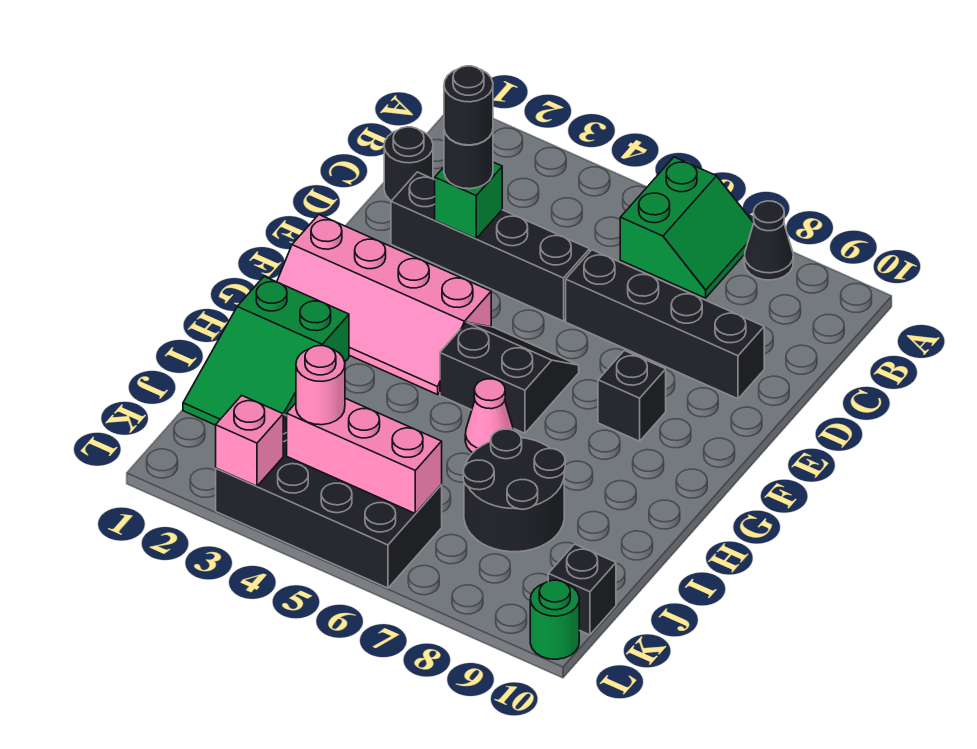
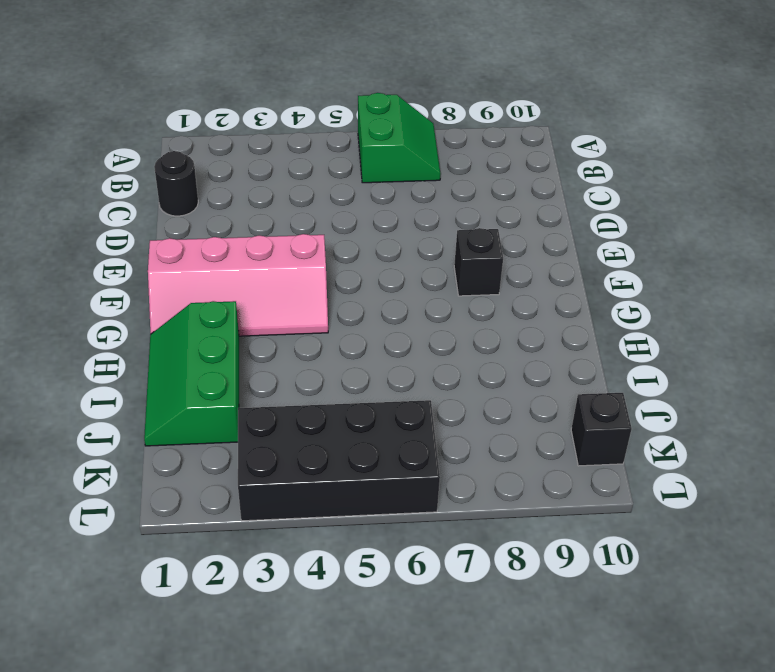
green slope H1:J2 level 1 top 2 -> green slope H1:J2 level 1 top H
none -> black cone A8 level 1
none -> black brick D2:D5 level 1
none -> black brick D6:D9 level 1

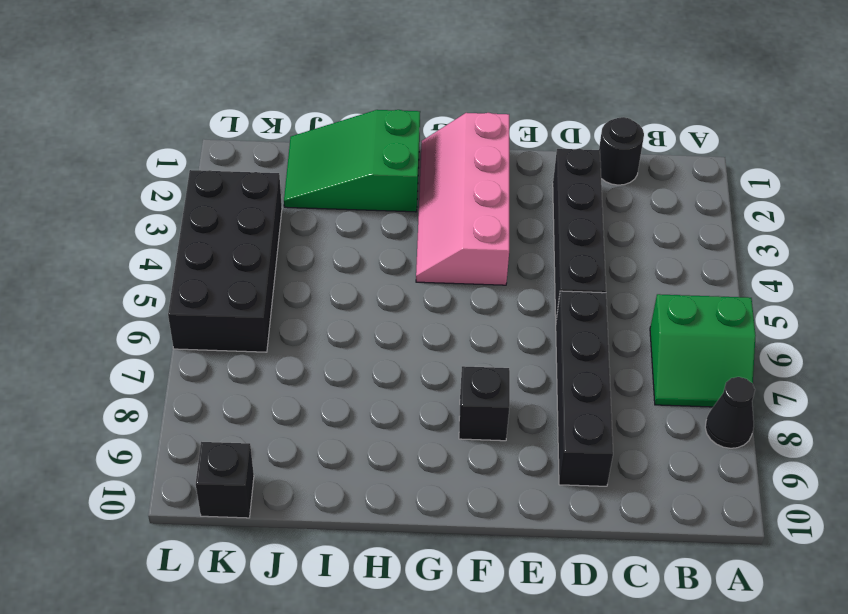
none -> black slope F5:G6 level 1 top G
none -> pink cone H6 level 1
none -> black round brick I7:J8 level 1

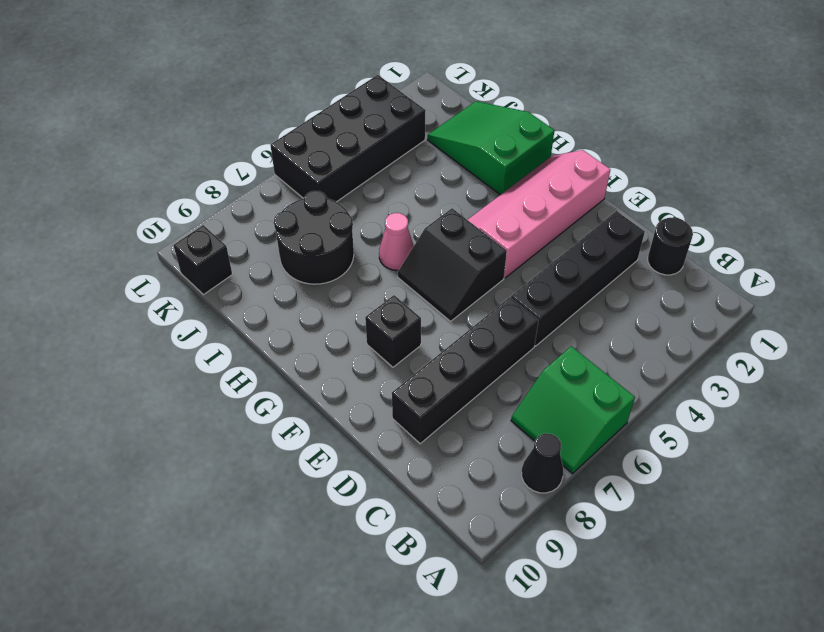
black slope F5:G6 level 1 top 5 -> black slope F5:G6 level 1 top G
none -> green round brick L10 level 1
none -> green brick D3 level 2
none -> pink brick K4:K6 level 2

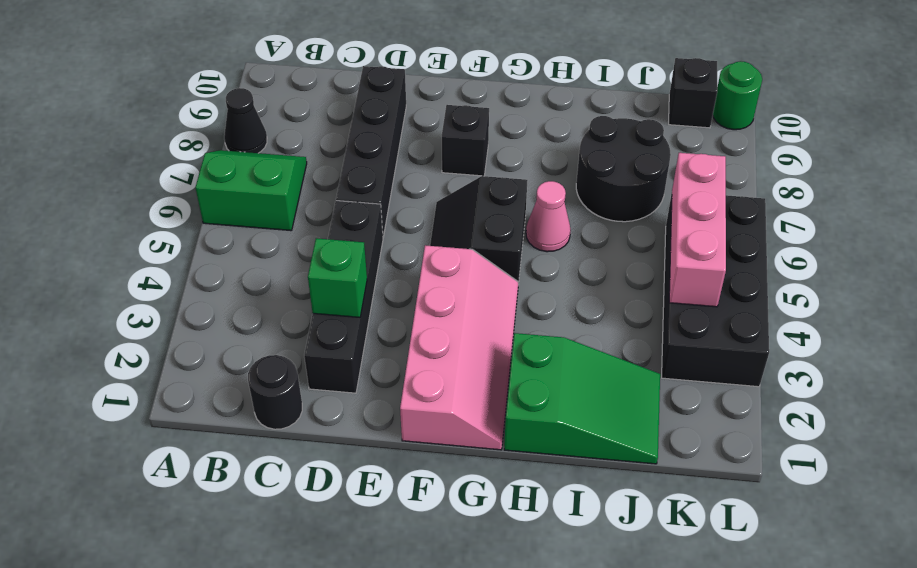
none -> pink brick L3 level 2
none -> black round brick D3 level 3
none -> pink round brick K4 level 3

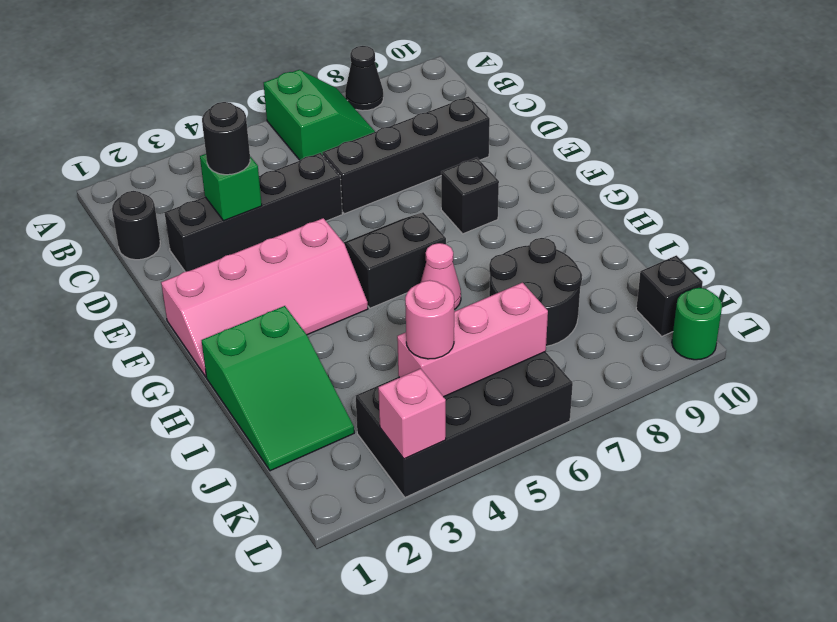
none -> black round brick D3 level 4

